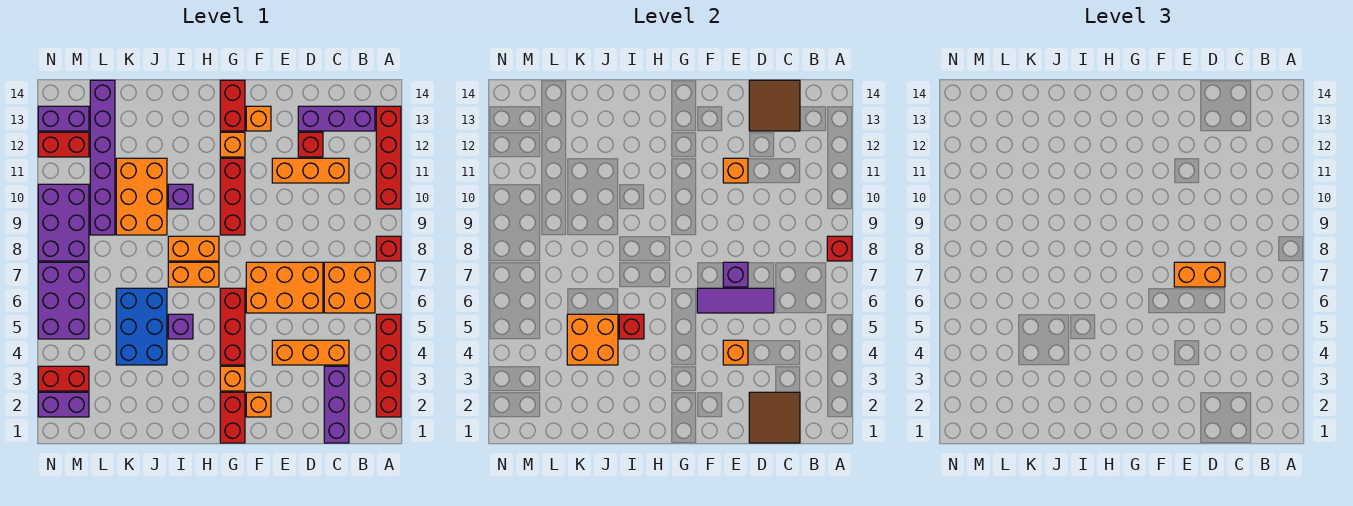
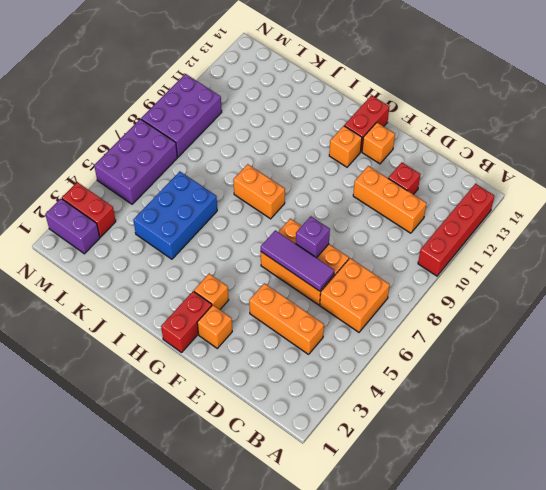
none -> red brick A2:A5 level 1
none -> red brick A8 level 1
none -> purple brick B13:D13 level 1
none -> purple brick C1:C3 level 1

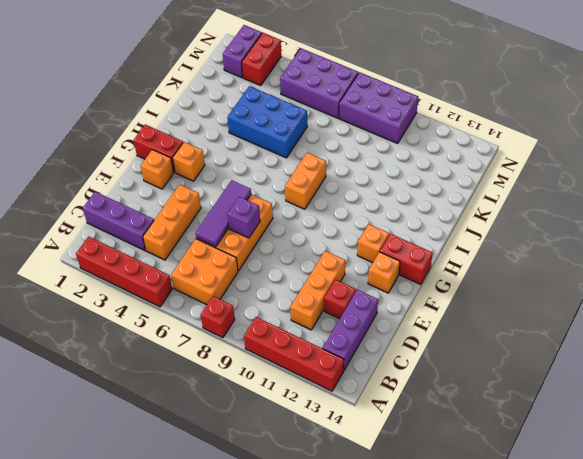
none -> red brick G4:G6 level 1
none -> red brick G9:G11 level 1
none -> orange brick H7:I7 level 1
none -> purple brick I5 level 1

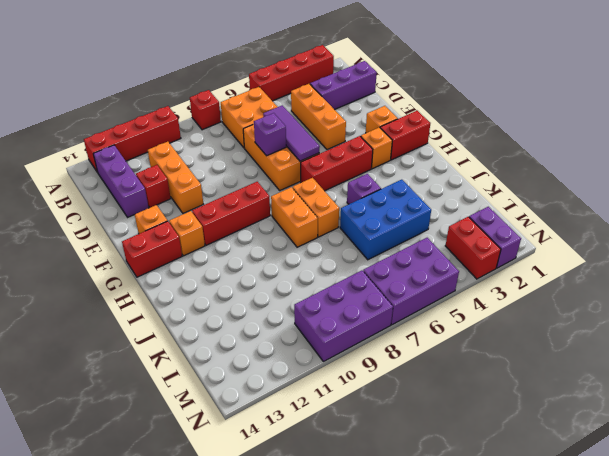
none -> purple brick I10 level 1
none -> orange brick J9:K11 level 1
none -> purple brick L9:L14 level 1
none -> red brick M12:N12 level 1

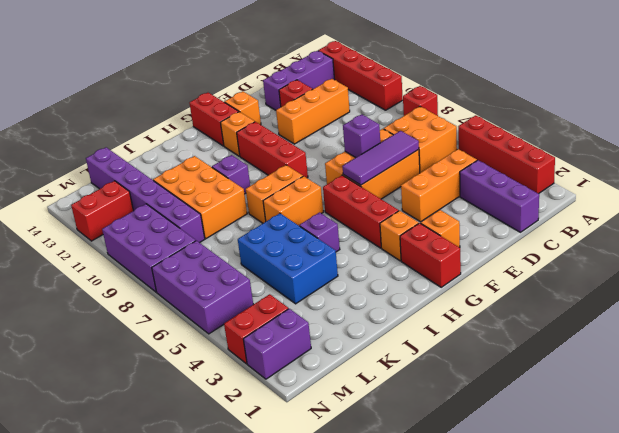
none -> purple brick M13:N13 level 1
none -> red brick A8 level 2
none -> brown tile C1:D2 level 2
none -> brown tile C13:D14 level 2

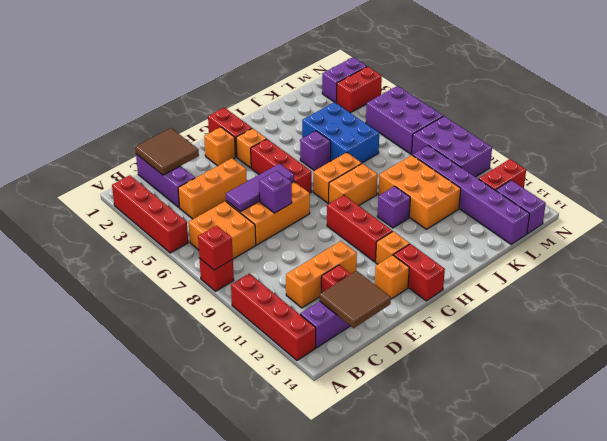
purple brick M13:M14 level 1 -> purple brick M13:N13 level 1
none -> orange brick E4 level 2
none -> orange brick E11 level 2
none -> red brick I5 level 2
none -> orange brick J4:K5 level 2

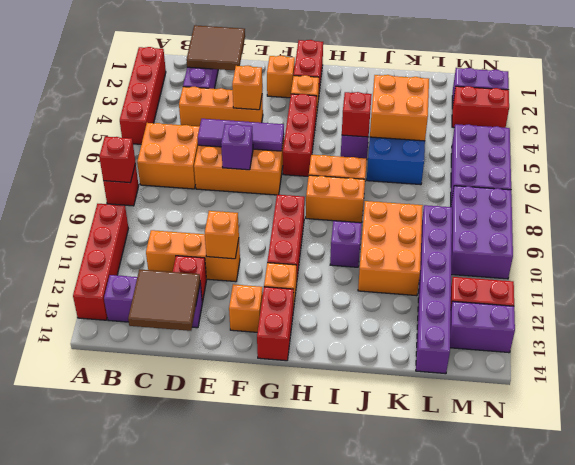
none -> orange brick D7:E7 level 3

